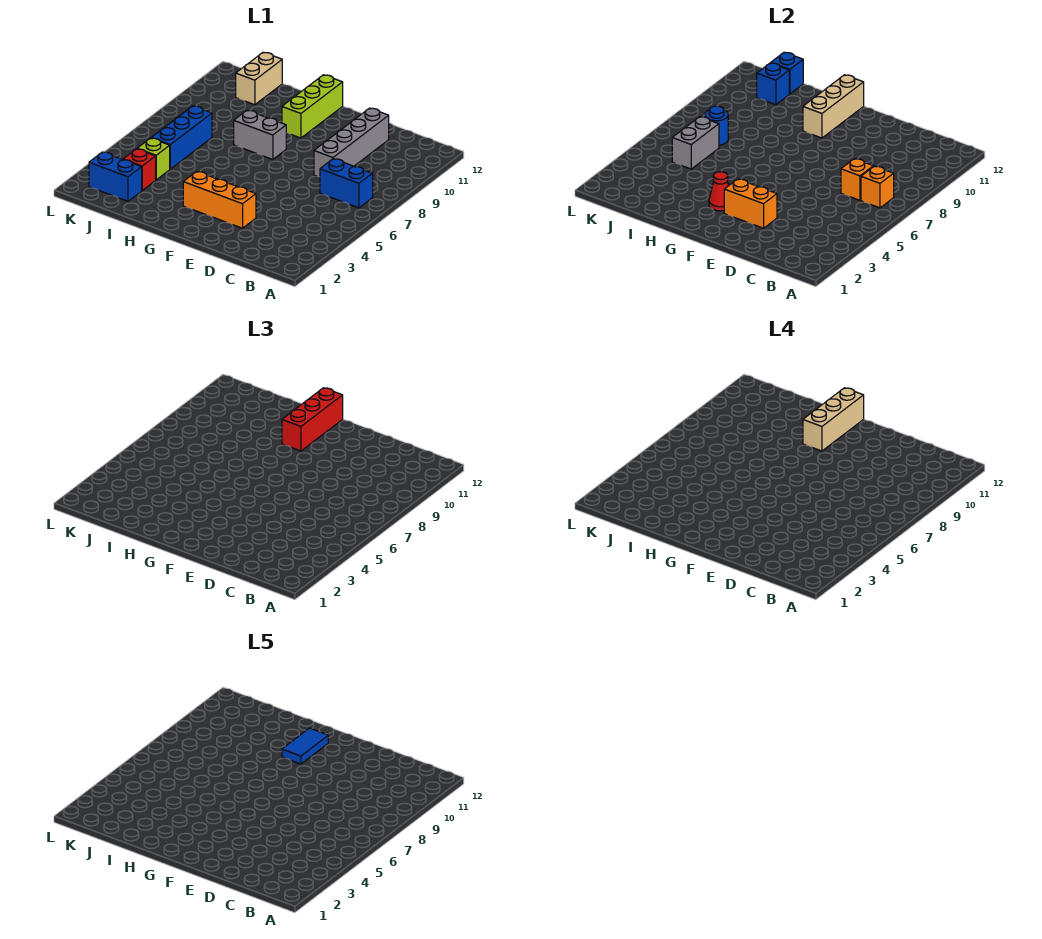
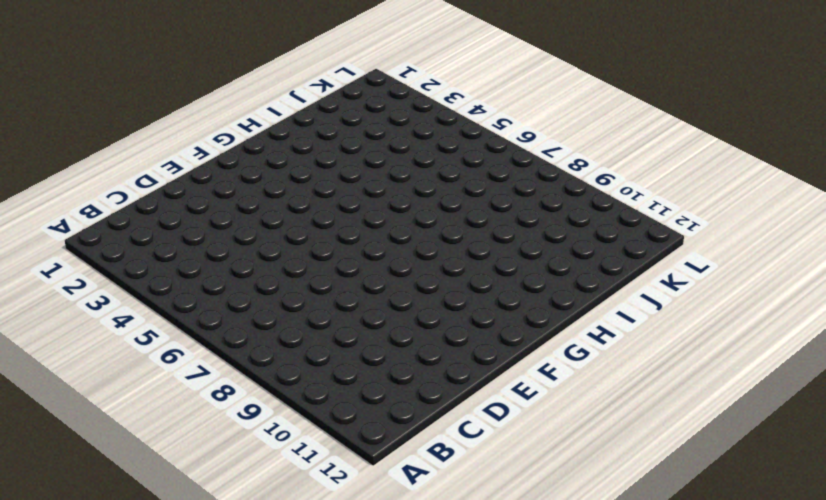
none -> blue brick B7:C7 level 1
none -> grey brick D8:D11 level 1
none -> orange brick E3:G3 level 1

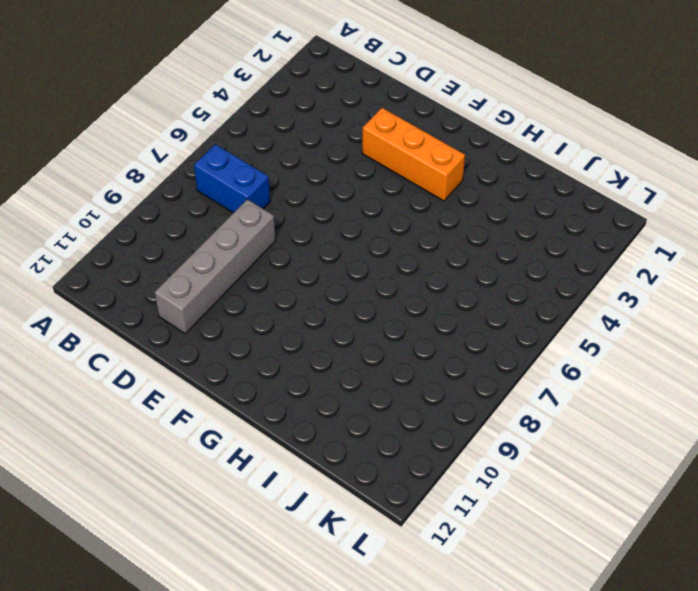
none -> grey brick G8:H8 level 1
none -> lime brick G10:G12 level 1
none -> blue brick J2:K2 level 1

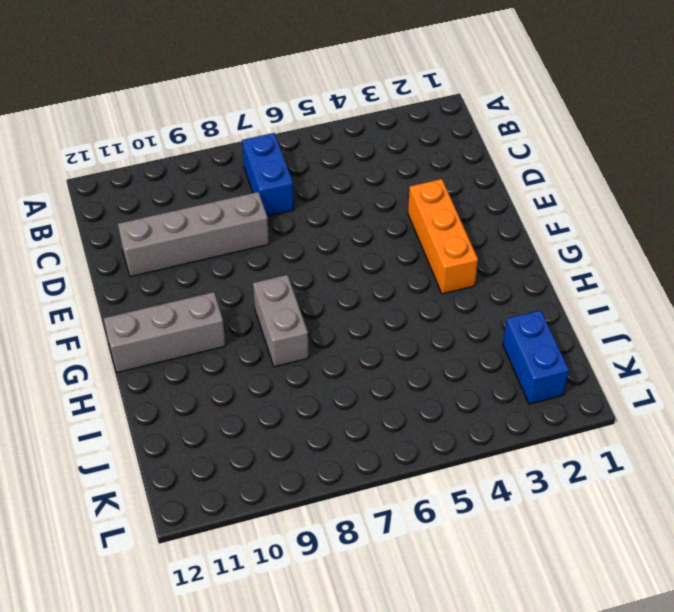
grey brick G10:G12 level 1 -> lime brick G10:G12 level 1
none -> red brick J3 level 1
none -> lime brick J4 level 1
none -> blue brick J5:J7 level 1

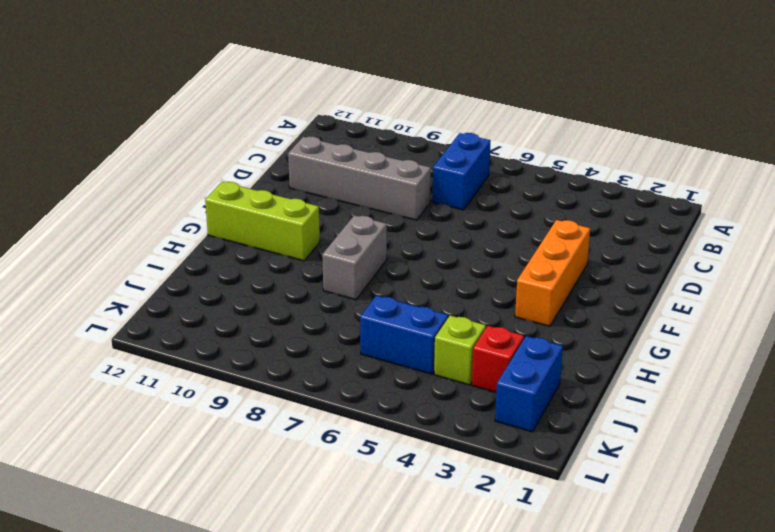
blue brick J5:J6 level 1 -> blue brick J5:J7 level 1
none -> tan brick J11:J12 level 1
none -> orange brick B7 level 2
none -> orange brick C7 level 2

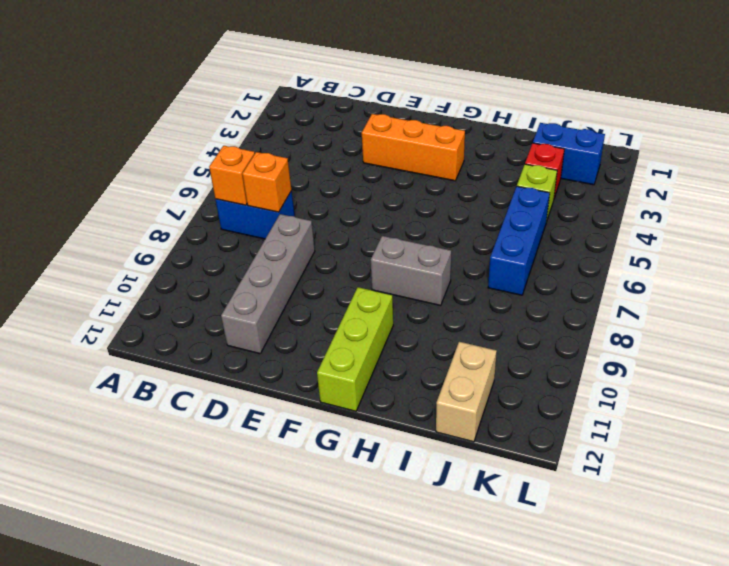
none -> orange brick E3:F3 level 2
none -> red cone G3 level 2
none -> tan brick G10:G12 level 2

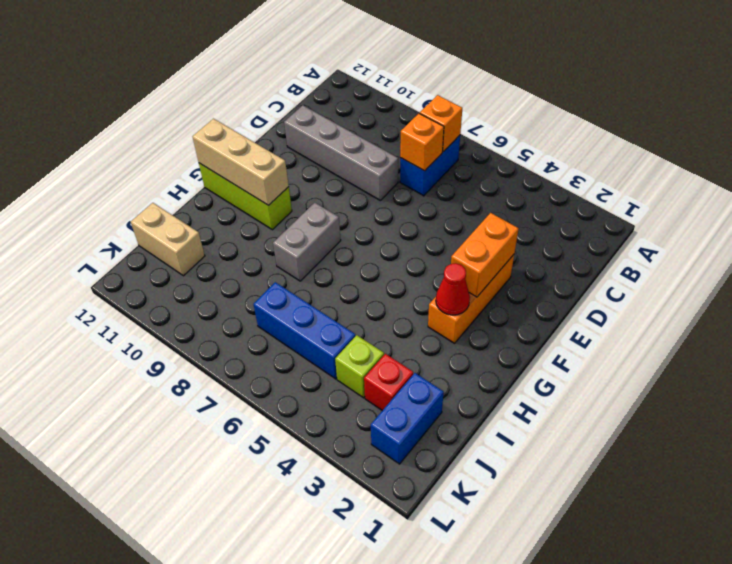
none -> grey brick J5:J6 level 2
none -> blue round brick J7 level 2
none -> blue brick J11 level 2

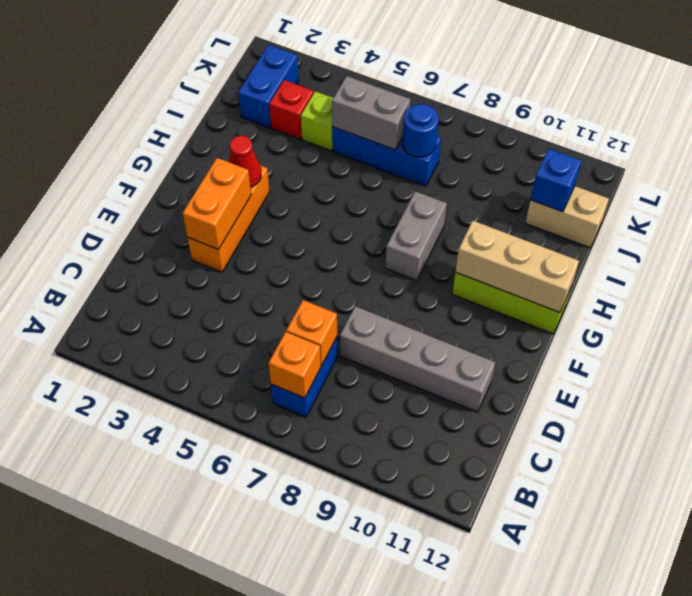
none -> blue brick J12 level 2
none -> red brick G10:G12 level 3
none -> tan brick G10:G12 level 4

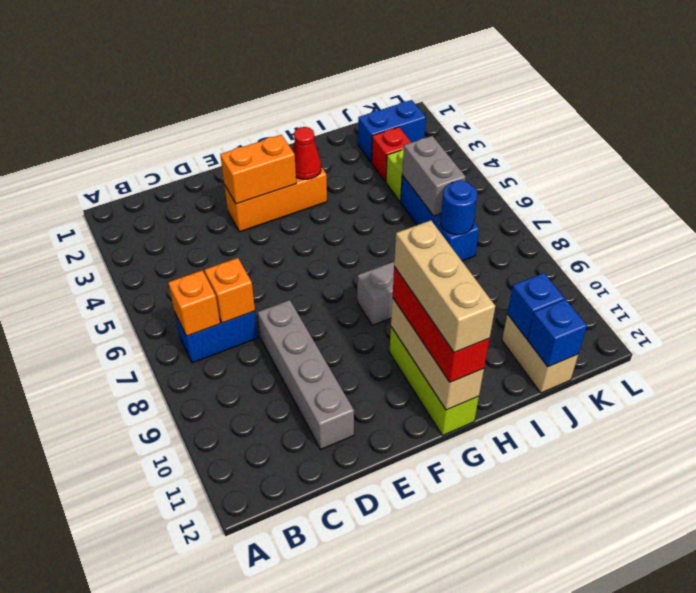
none -> blue tile G10:G11 level 5

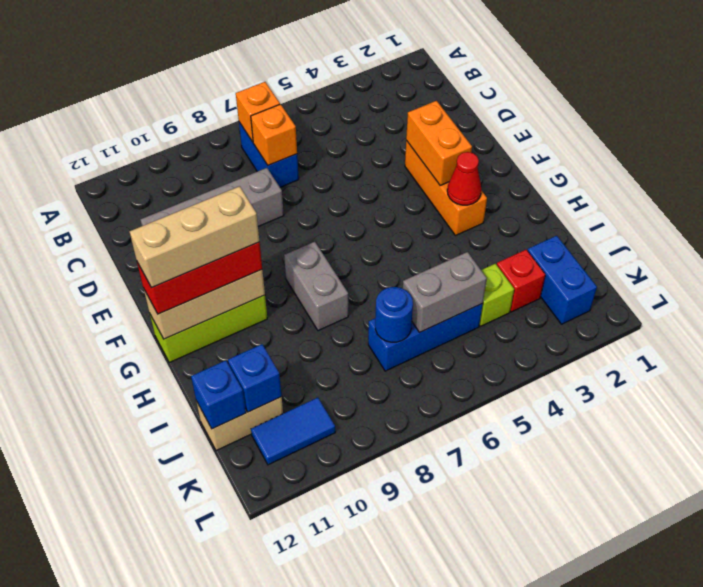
blue tile K10:K11 level 1 -> blue tile G10:G11 level 5

